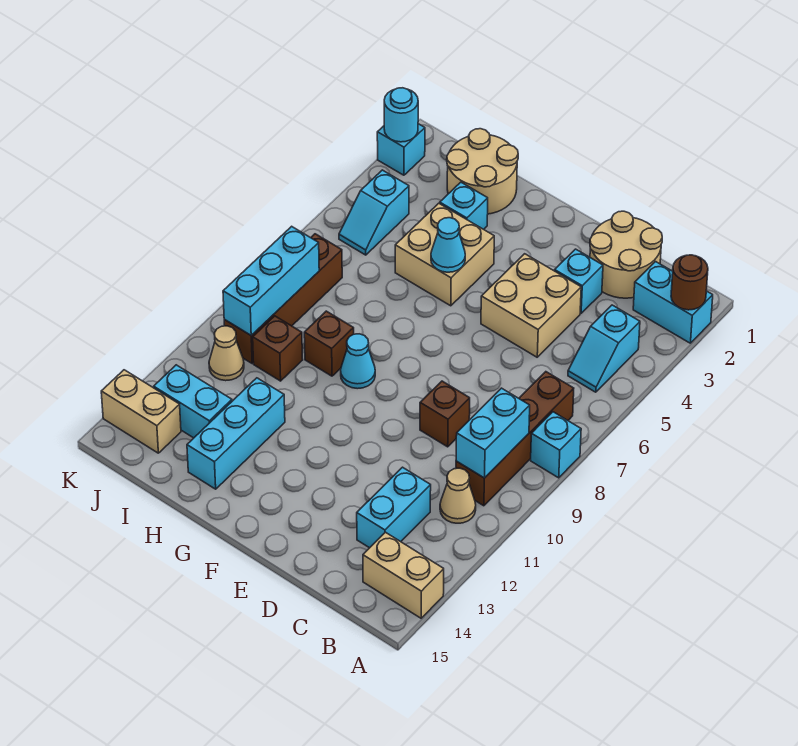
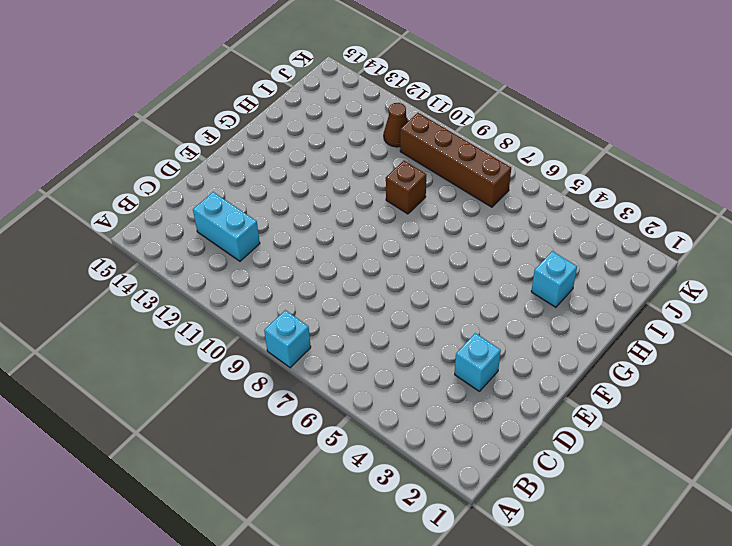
brown cone J11 level 1 -> tan cone J11 level 1
none -> cyan brick A2:B2 level 1
none -> tan brick A14:B14 level 1
none -> cyan slope B4:B5 level 1 top 4

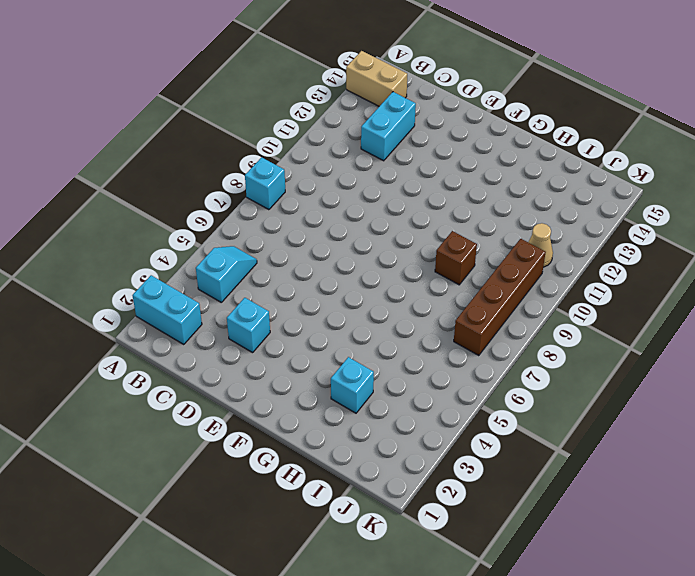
none -> brown brick B7:B10 level 1
none -> tan cone B11 level 1
none -> tan round brick C1:D2 level 1

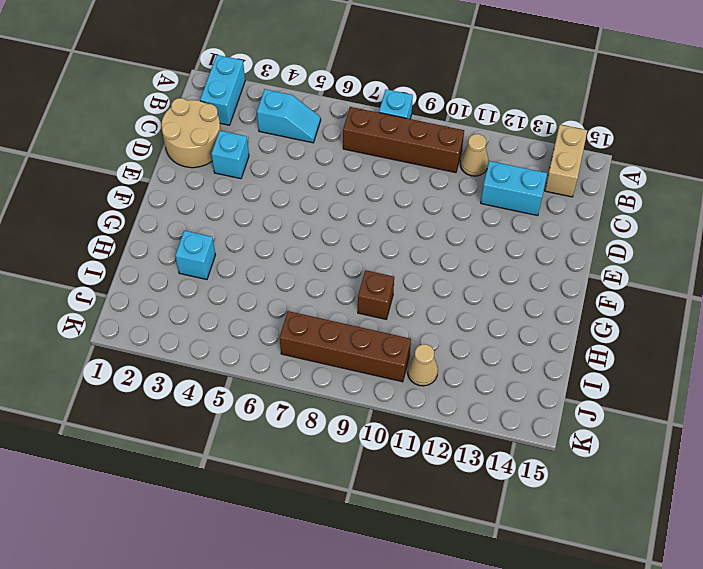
none -> tan brick D4:E5 level 1
none -> brown brick D9 level 1
none -> tan brick G4:H5 level 1

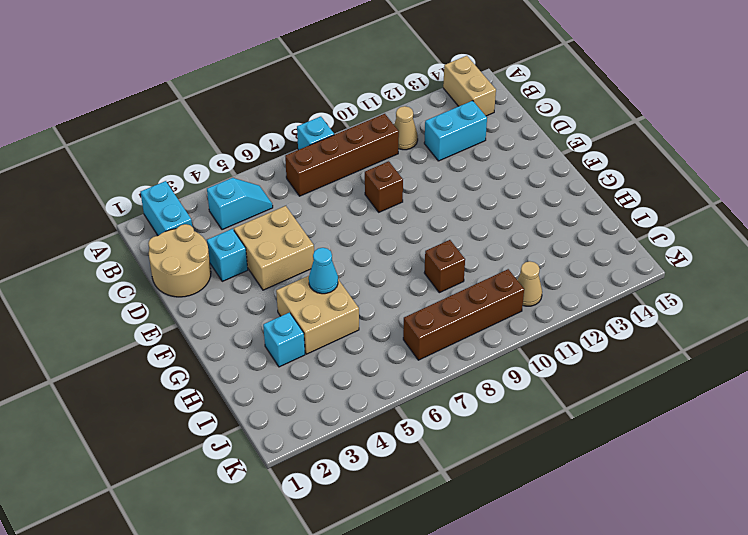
none -> cyan cone G9 level 1
none -> tan round brick H1:I2 level 1
none -> cyan brick H12:H14 level 1

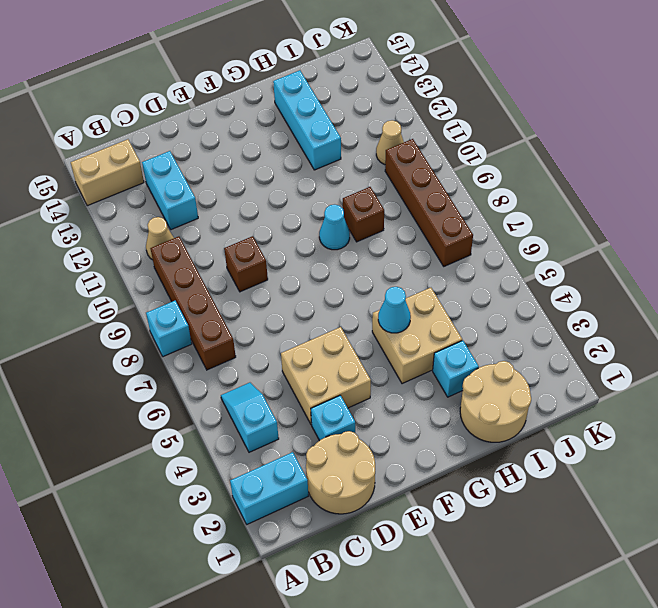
none -> brown brick I10 level 1
none -> cyan brick I13:J13 level 1
none -> cyan slope J4:J5 level 1 top 4

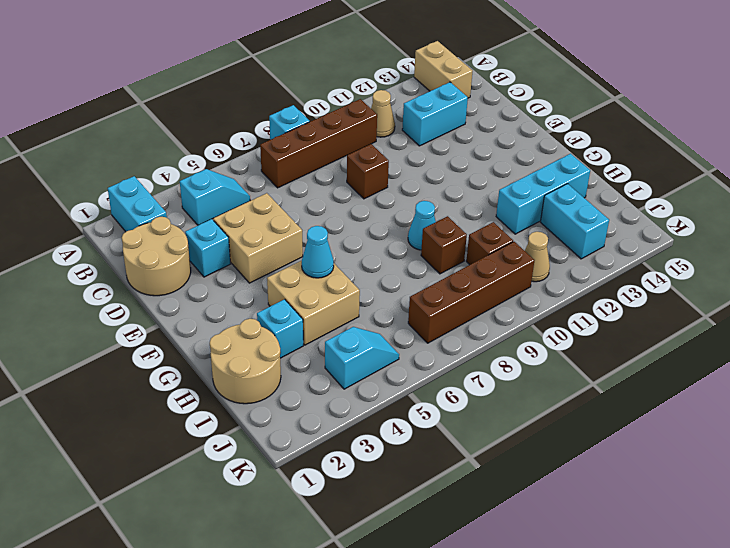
none -> tan brick J14:K14 level 1
none -> cyan brick K2 level 1
none -> brown round brick A2 level 2

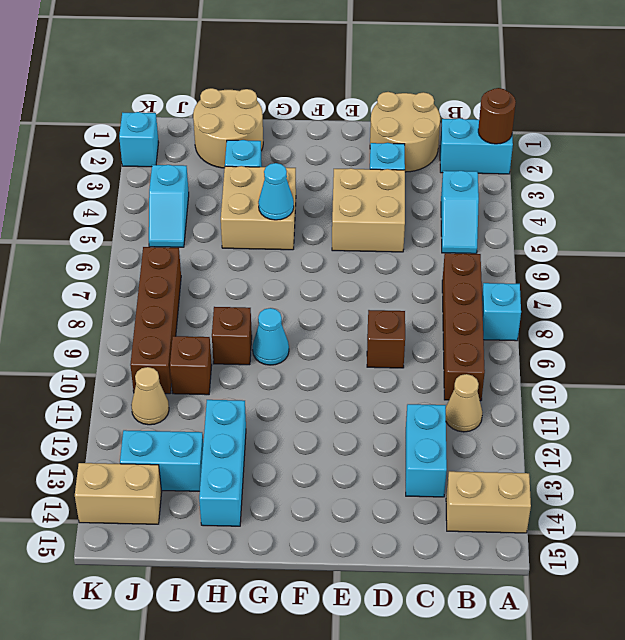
none -> cyan brick B9:B10 level 2
none -> cyan brick J8:J10 level 2
none -> cyan round brick K2 level 2

